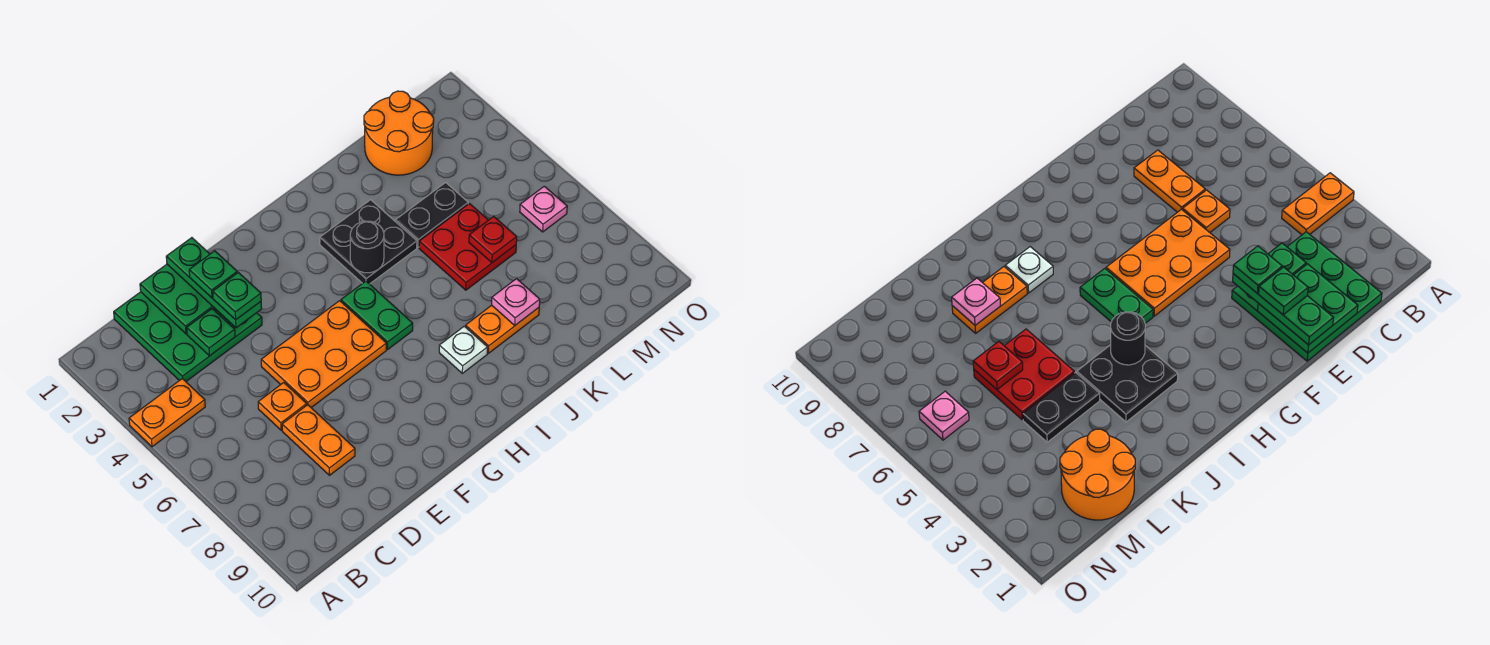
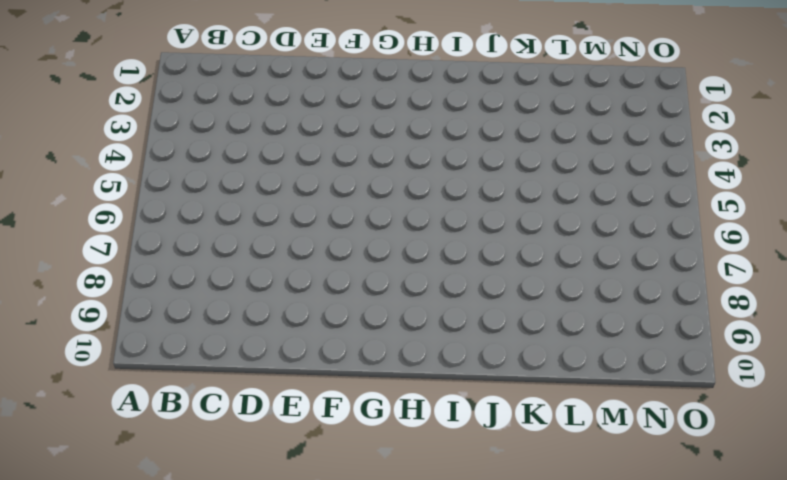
none -> orange plate A4:B4 level 1
none -> green plate C1:E3 level 1
none -> orange plate D6 level 1

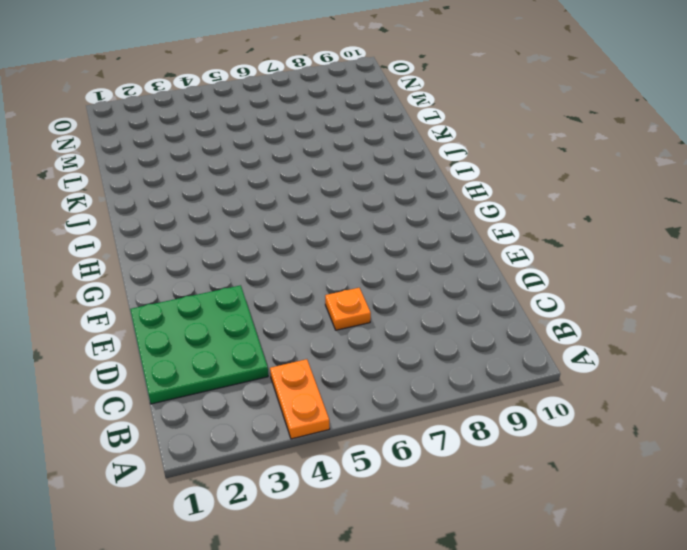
none -> orange plate D7:D8 level 1
none -> orange plate E5:G6 level 1
none -> green plate H5:H6 level 1

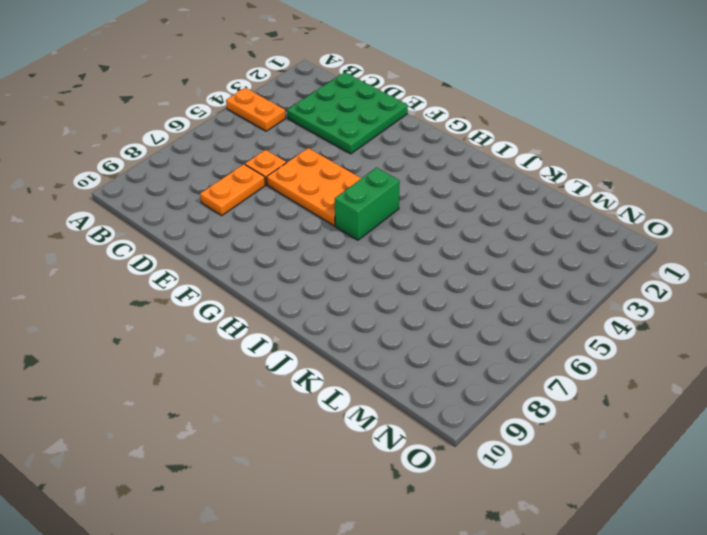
green brick H5:H6 level 1 -> green plate H5:H6 level 1
none -> black plate I3:J4 level 1
none -> white plate I8 level 1
none -> orange plate J8:K8 level 1

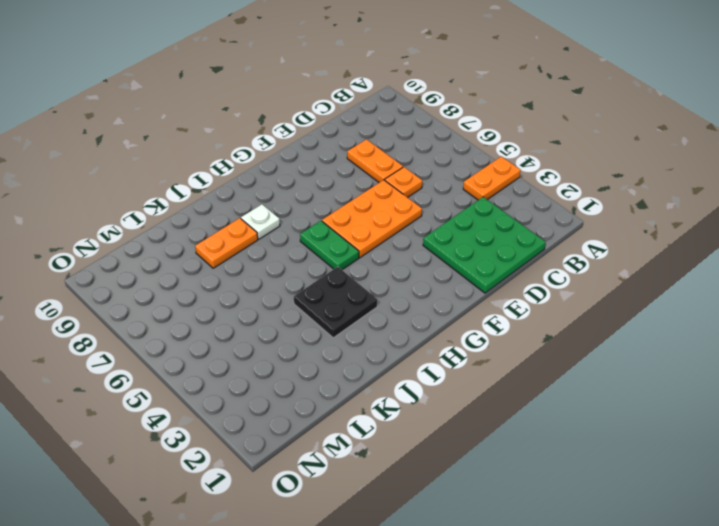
none -> black plate K4:L4 level 1
none -> red plate K5:L6 level 1
none -> orange round brick L1:M2 level 1

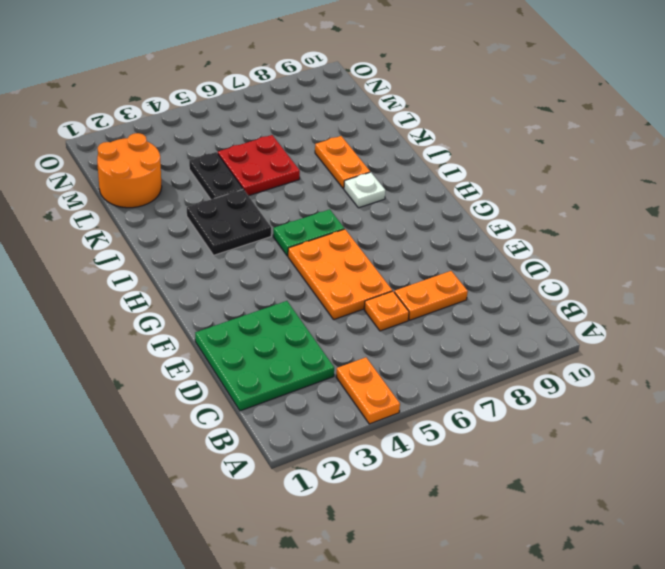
none -> pink plate N6 level 1
none -> green plate D1:E2 level 2
none -> green plate D3 level 2

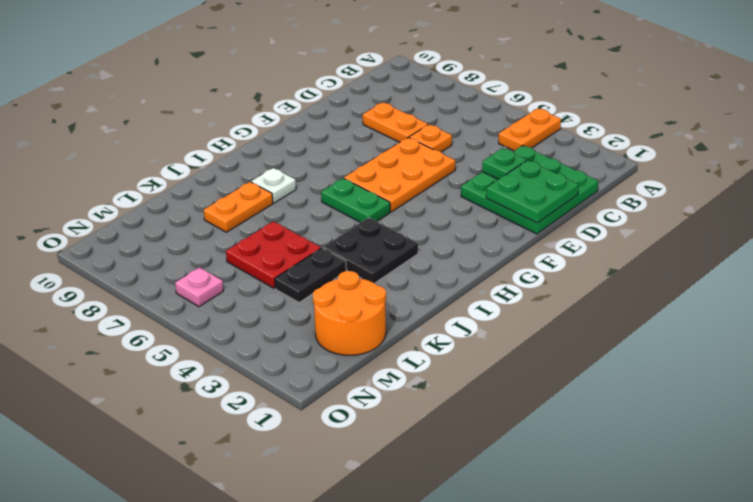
none -> black round brick I4 level 2
none -> pink plate K8 level 2
none -> red plate L6 level 2

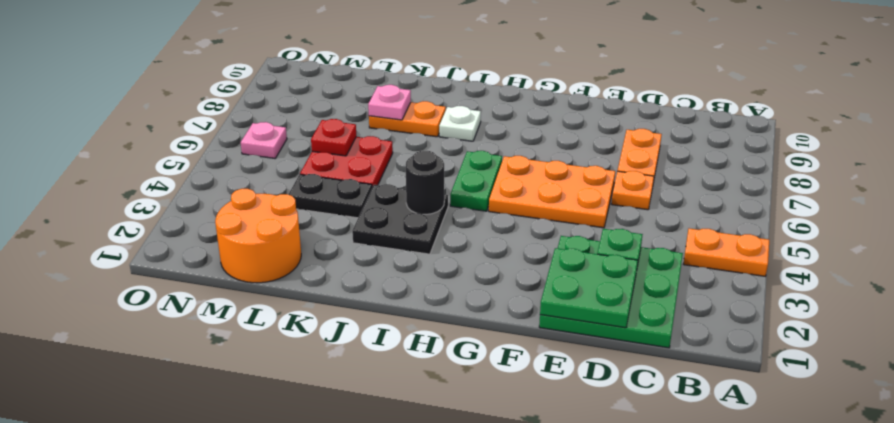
none -> green plate E1:E3 level 3
none -> green plate E2 level 4
none -> green plate E3 level 4

